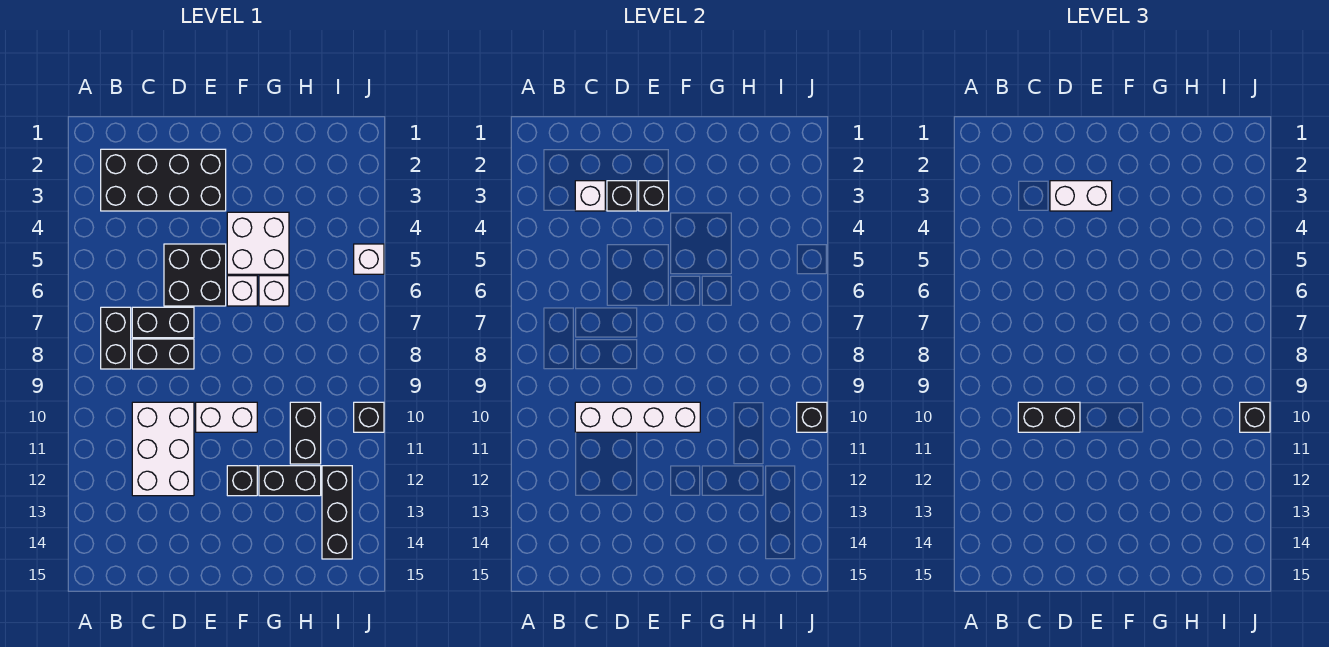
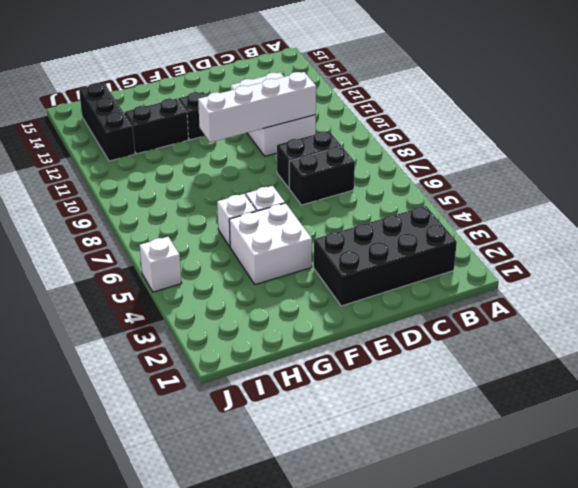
none -> black brick B7:B8 level 1
none -> black brick D5:E6 level 1
none -> white brick E10:F10 level 1

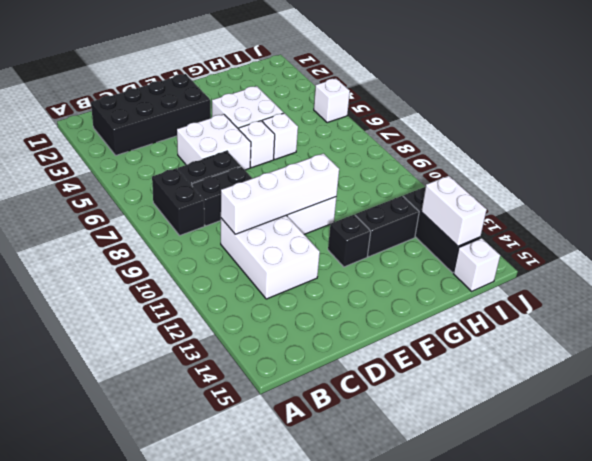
white brick D5:E6 level 1 -> black brick D5:E6 level 1
white brick I13:I14 level 2 -> white brick D3:E3 level 3
white brick I15 level 1 -> white brick C3 level 2
none -> black brick H10:H11 level 1
none -> black brick J10 level 1
none -> black brick D3 level 2

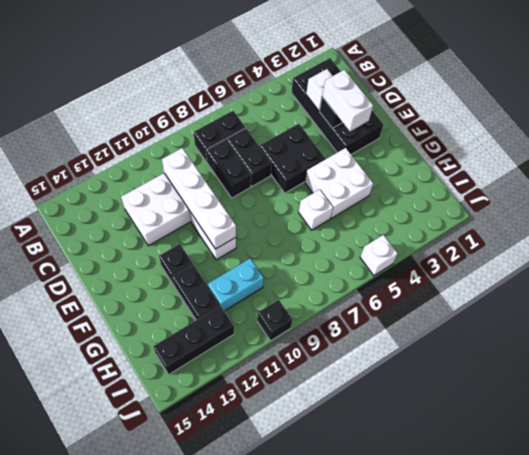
cyan brick H10:H11 level 1 -> black brick H10:H11 level 1
none -> white brick F6 level 1
none -> black brick E3 level 2
none -> black brick J10 level 2

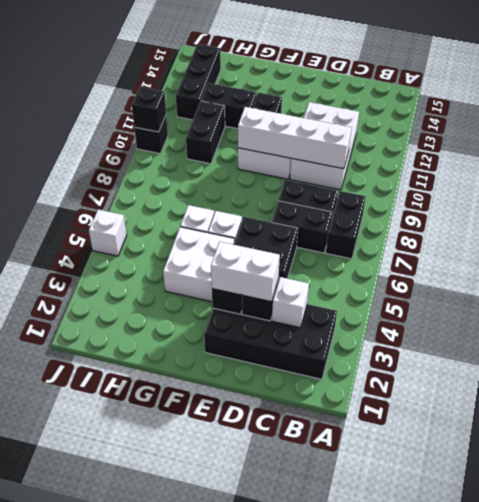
none -> black brick C10:D10 level 3
none -> black brick J10 level 3

